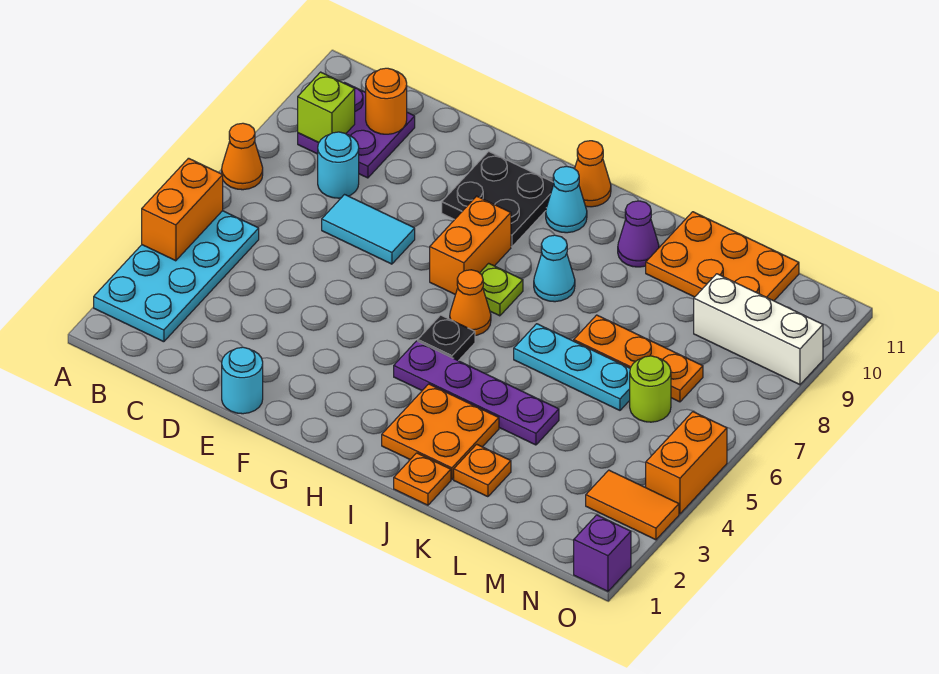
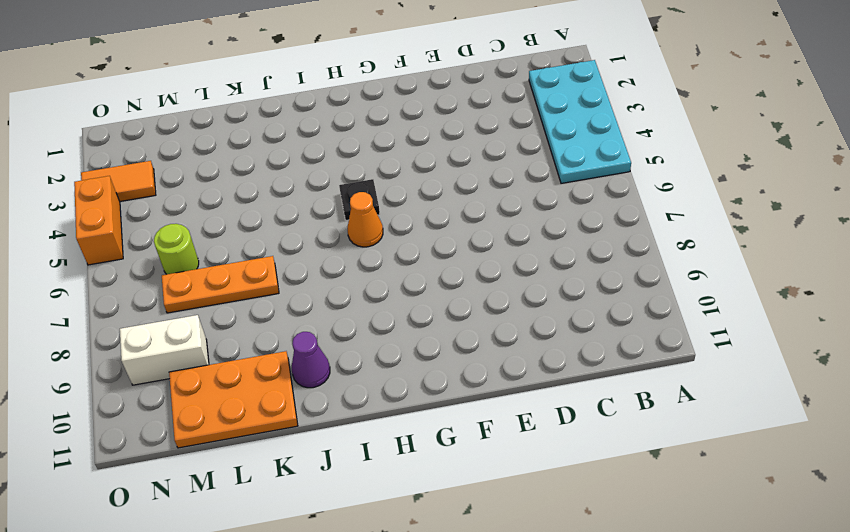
white brick M9:N9 level 1 -> white brick M9:O9 level 1
none -> orange cone A7 level 1
none -> purple plate B9:C10 level 1
none -> cyan round brick C8 level 1
none -> cyan tile D7:E7 level 1

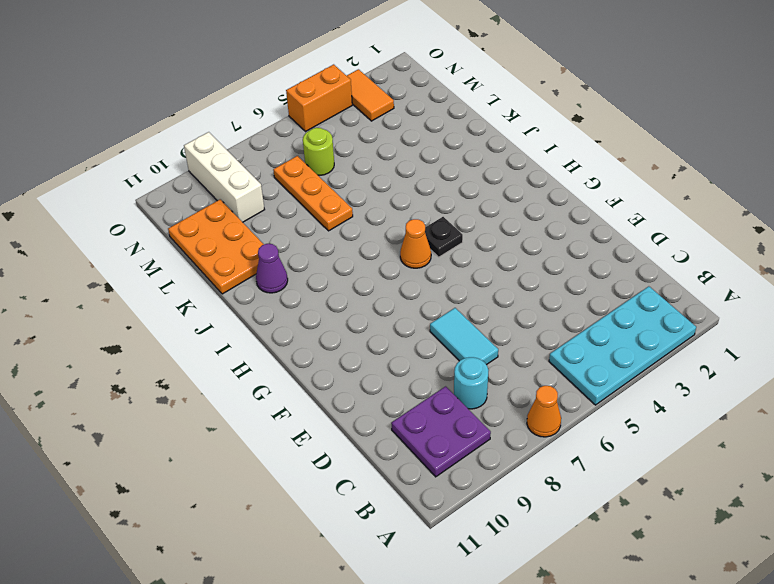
none -> cyan round brick E1 level 1
none -> black plate F9:G10 level 1
none -> orange brick G7:G8 level 1
none -> purple plate H4:K4 level 1

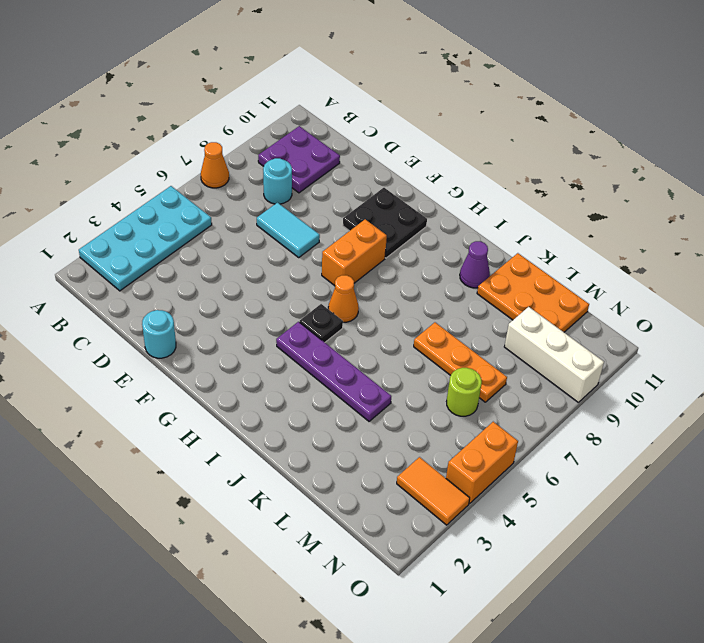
none -> lime plate H7 level 1
none -> cyan cone H10 level 1
none -> orange cone H11 level 1
none -> orange plate I2:J3 level 1

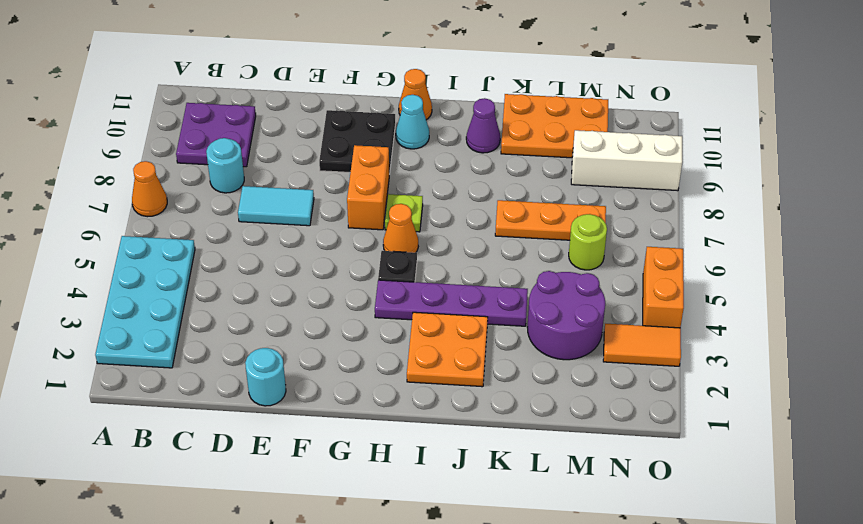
purple round brick L3:M4 level 1 -> none
none -> cyan cone I8 level 1
none -> orange plate J1 level 1
none -> cyan plate J6:L6 level 1
none -> orange plate K2 level 1

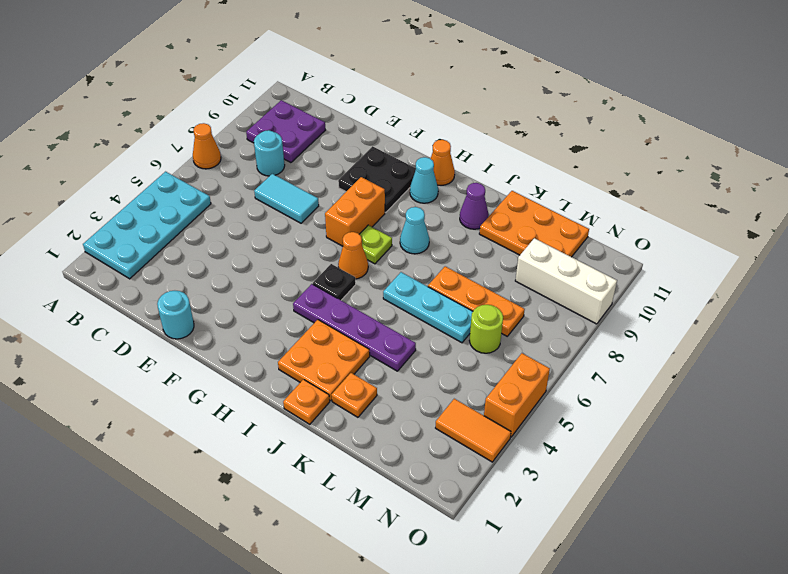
none -> purple brick O1 level 1
none -> orange brick A4:A5 level 2
none -> lime brick B9 level 2
none -> orange round brick C10 level 2

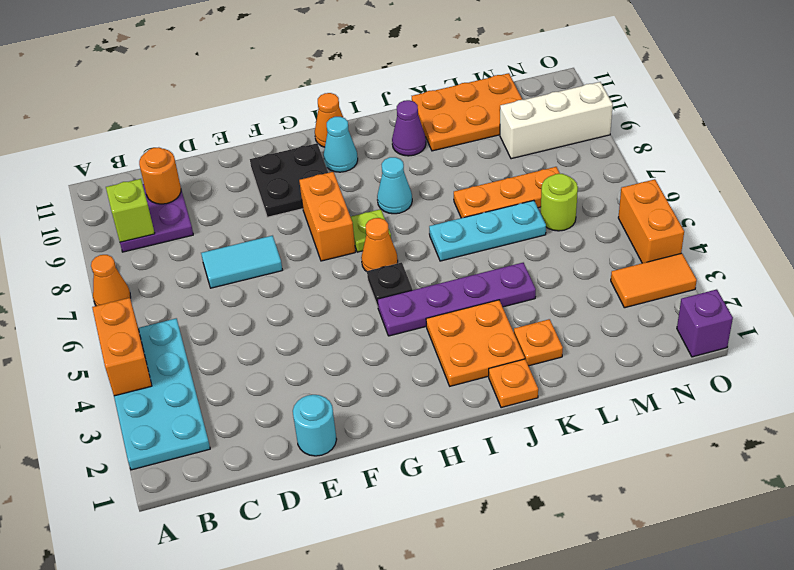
none -> cyan round brick C8 level 1

